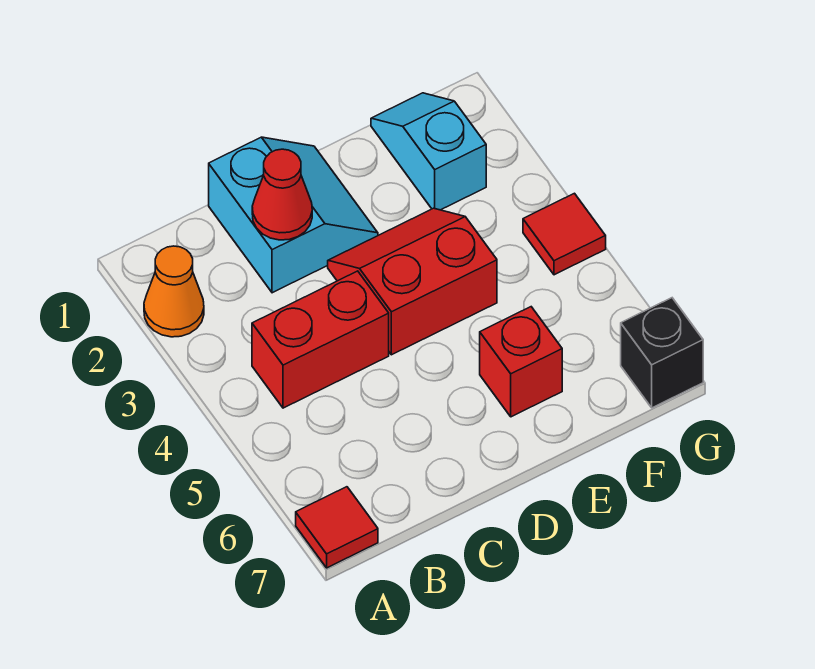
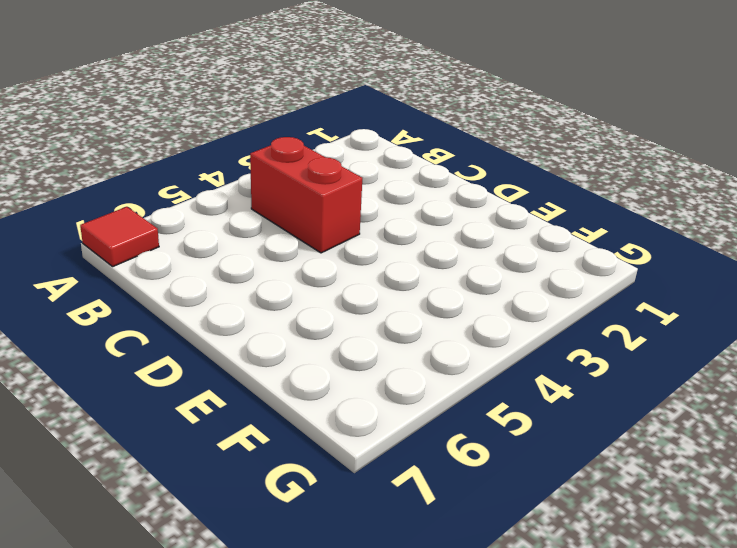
none -> orange cone A2 level 1
none -> cyan slope C1:D2 level 1 top C

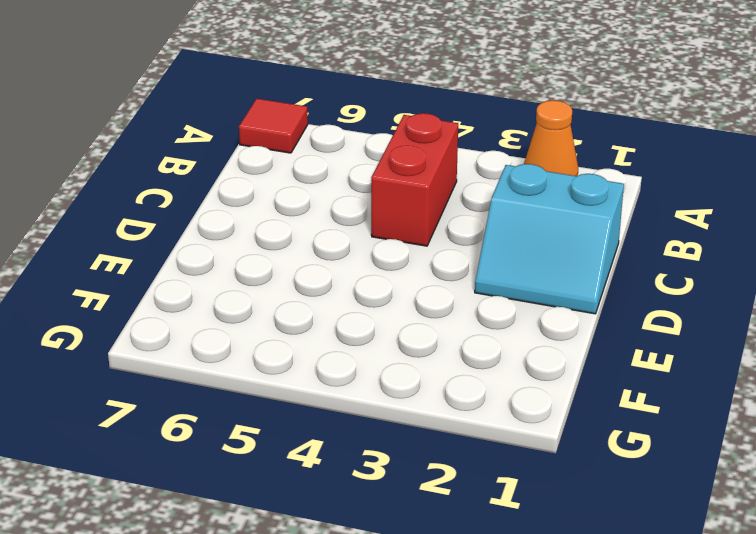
none -> red slope D3:E4 level 1 top 4
none -> red brick E6 level 1

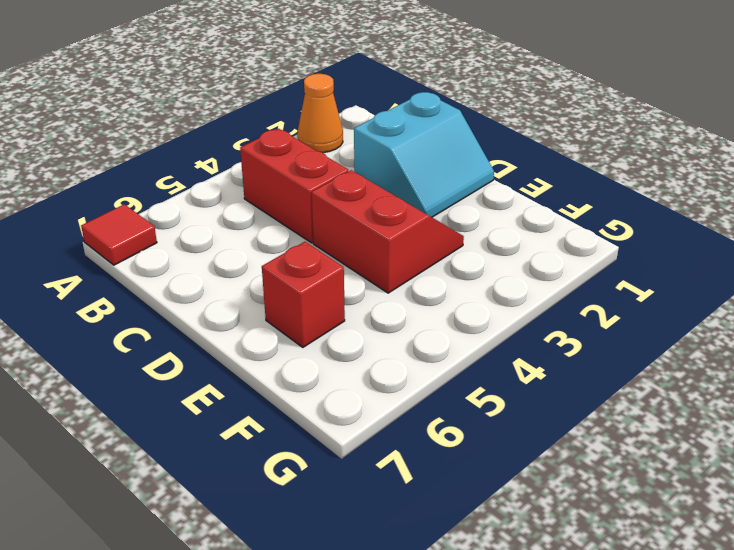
none -> cyan slope F1:F2 level 1 top 2
none -> red tile G4 level 1

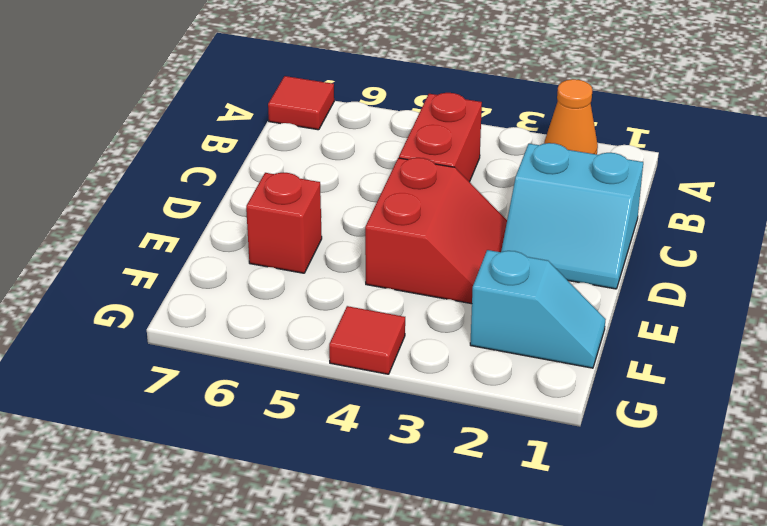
none -> black brick G7 level 1
none -> red cone C2 level 2

